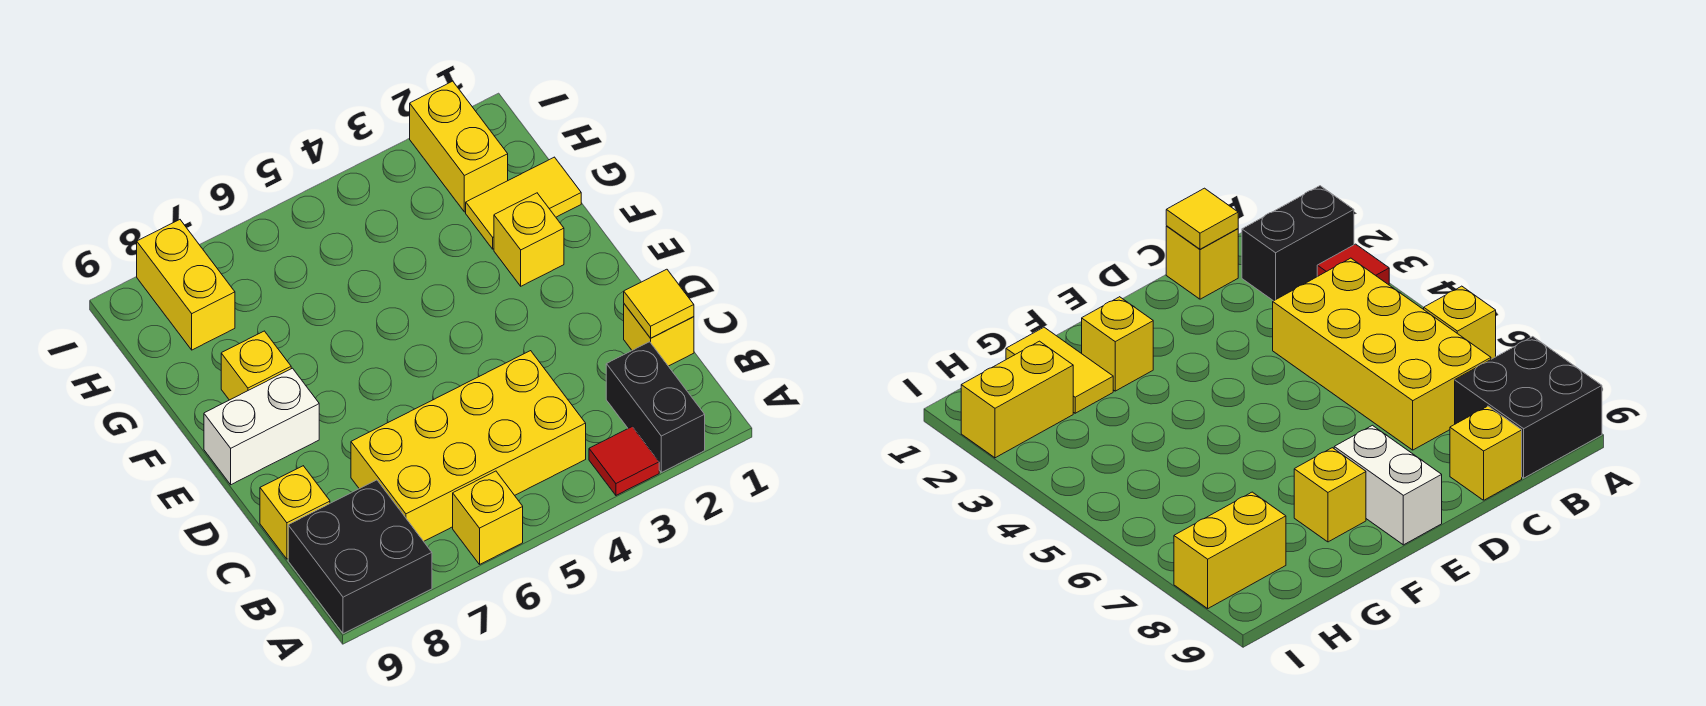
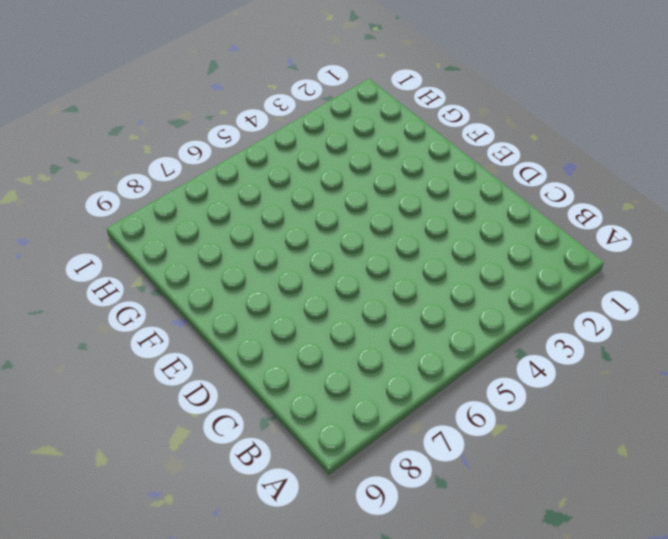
none -> black brick A2:B2 level 1
none -> red tile A3 level 1
none -> yellow brick A6 level 1

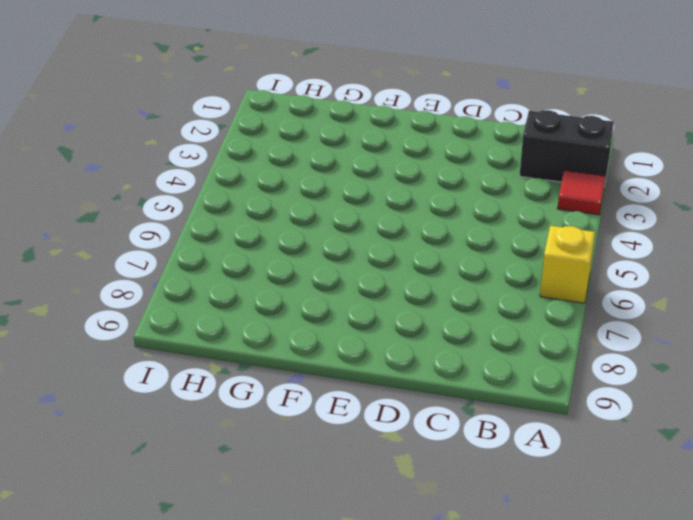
none -> black brick A8:B9 level 1
none -> yellow brick B4:C7 level 1
none -> yellow brick C1 level 1

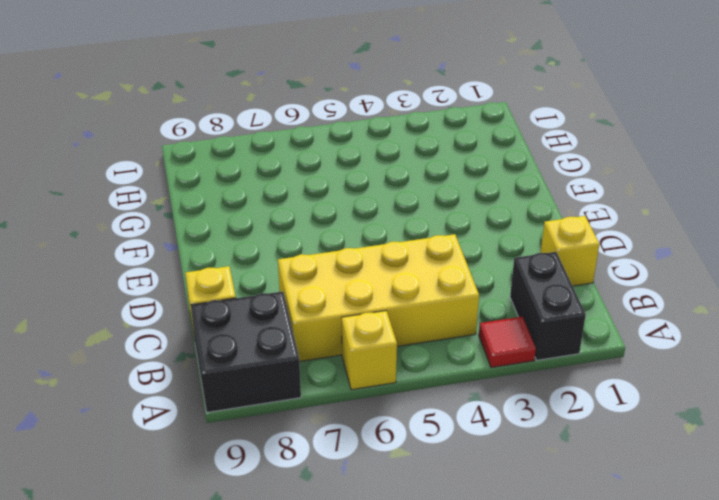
none -> white brick E8:E9 level 1
none -> yellow brick F2 level 1
none -> yellow brick F8 level 1

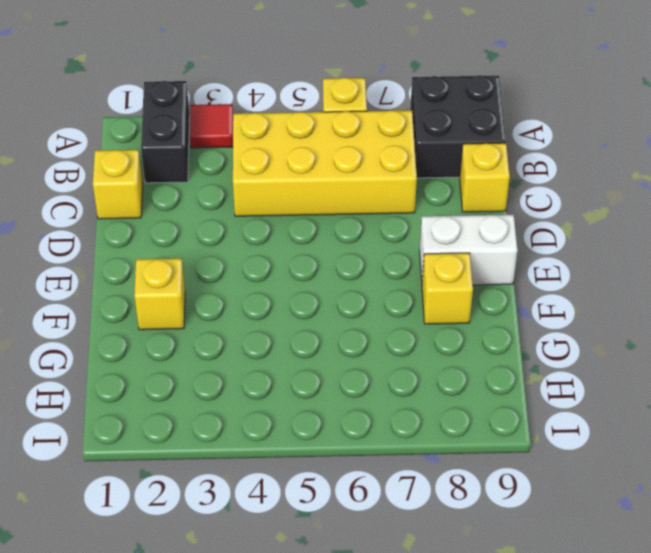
none -> yellow tile G1:G2 level 1
none -> yellow brick H2:I2 level 1
none -> yellow brick H8:I8 level 1

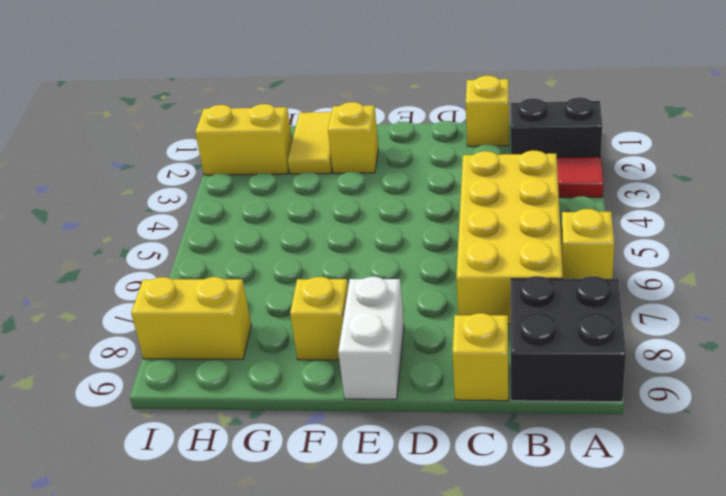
none -> yellow tile C1 level 2

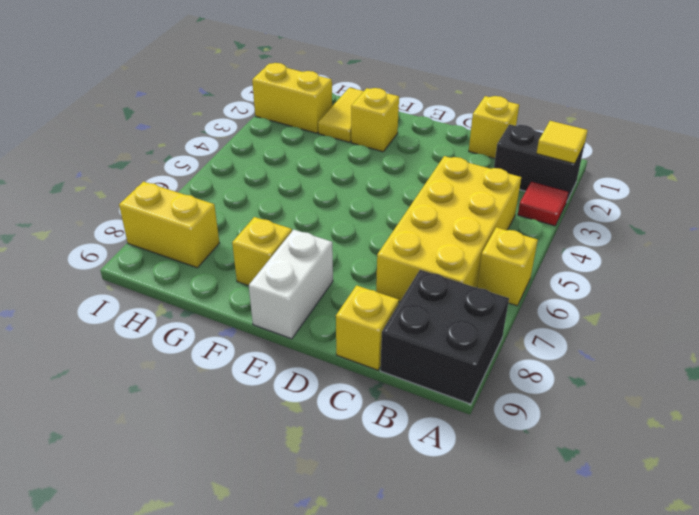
yellow tile A2 level 2 -> yellow tile C1 level 2

